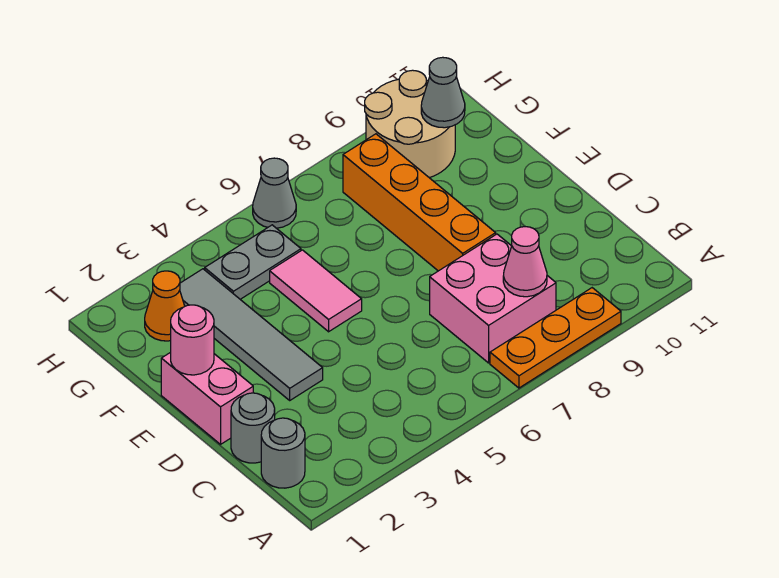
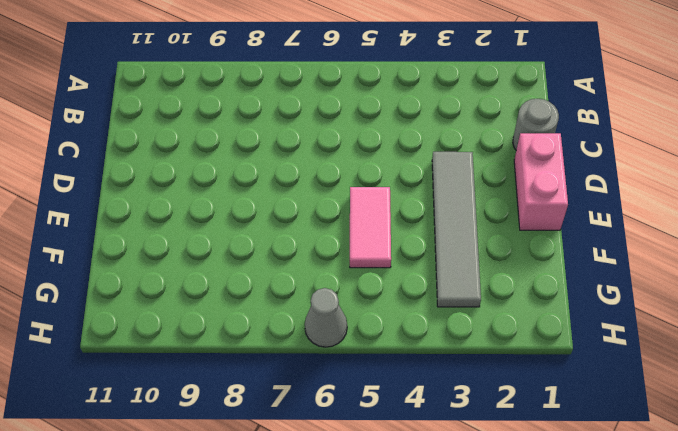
none -> orange plate A7:A9 level 1
none -> grey round brick B1 level 1
none -> pink brick B7:C8 level 1

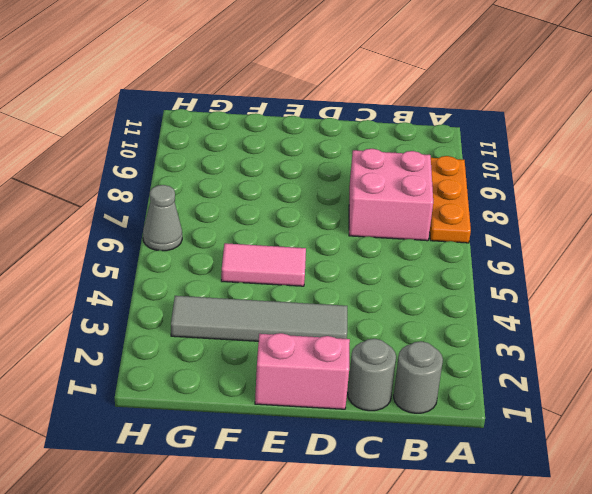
none -> orange brick D8:G8 level 1
none -> orange cone G2 level 1
none -> grey plate G4:G5 level 1

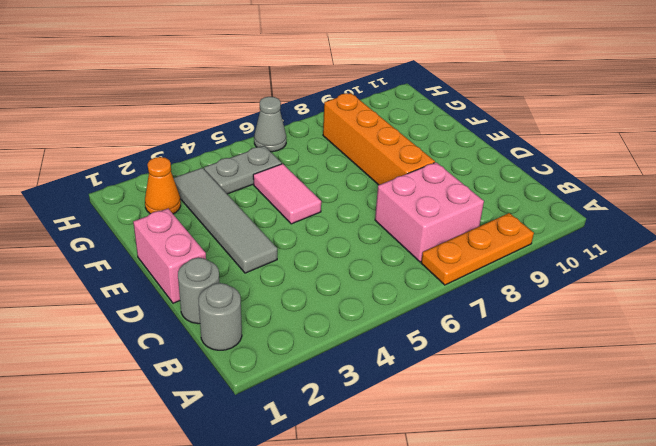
none -> tan round brick G9:H10 level 1
none -> pink cone B8 level 2
none -> pink round brick E1 level 2

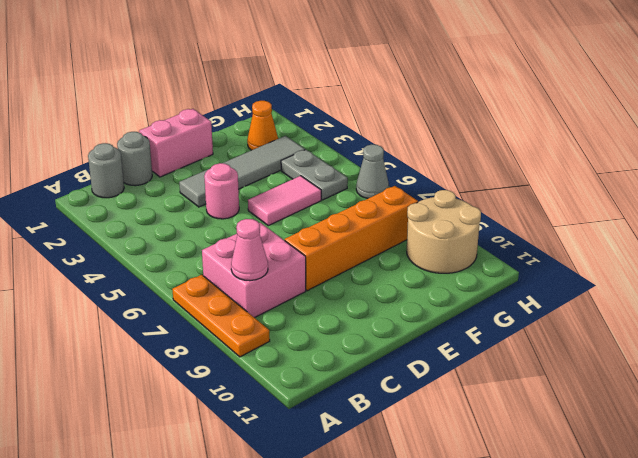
pink round brick D4 level 1 -> pink round brick E1 level 2
none -> grey cone G10 level 2

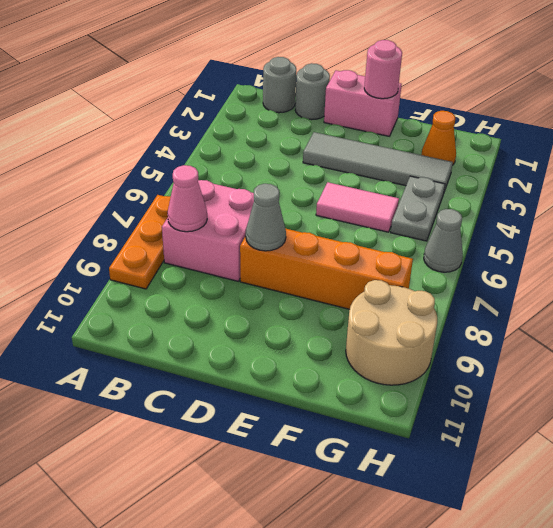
grey cone D8 level 2 -> grey cone G10 level 2

